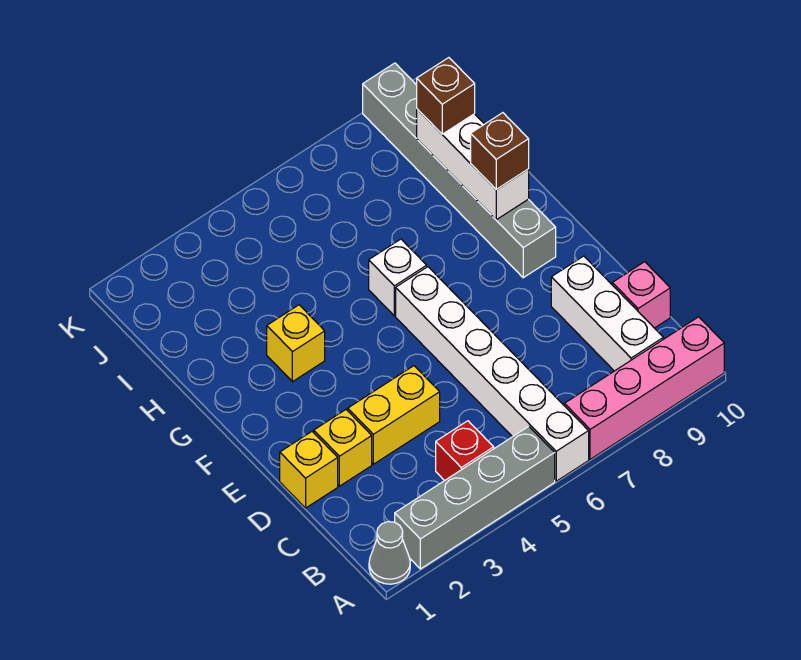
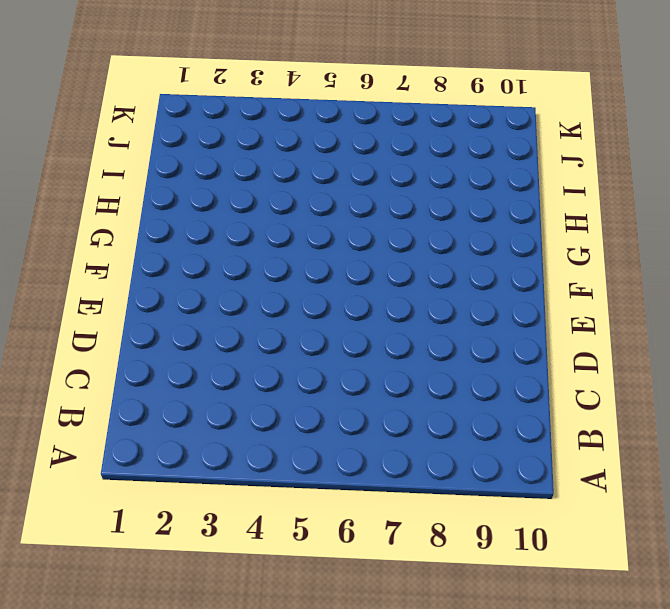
none -> grey cone A1 level 1
none -> grey brick A2:A5 level 1
none -> white brick A6:F6 level 1

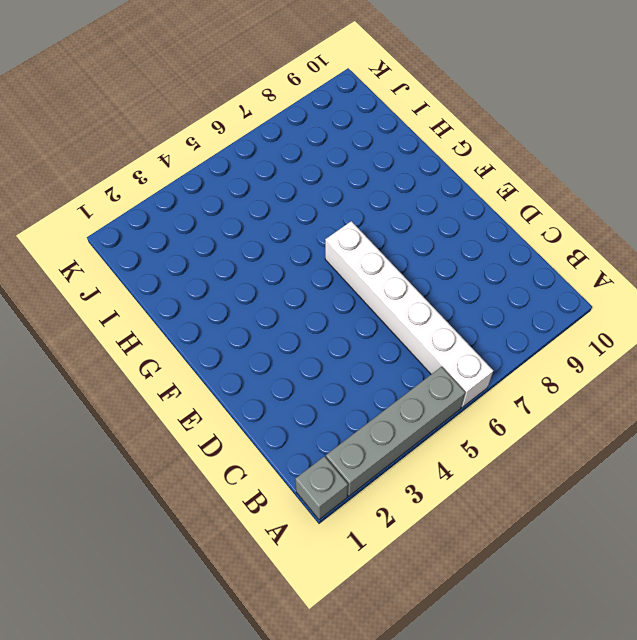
grey brick A1 level 1 -> grey cone A1 level 1
none -> pink brick A7:A10 level 1
none -> red brick B4 level 1
none -> white brick B9:D9 level 1

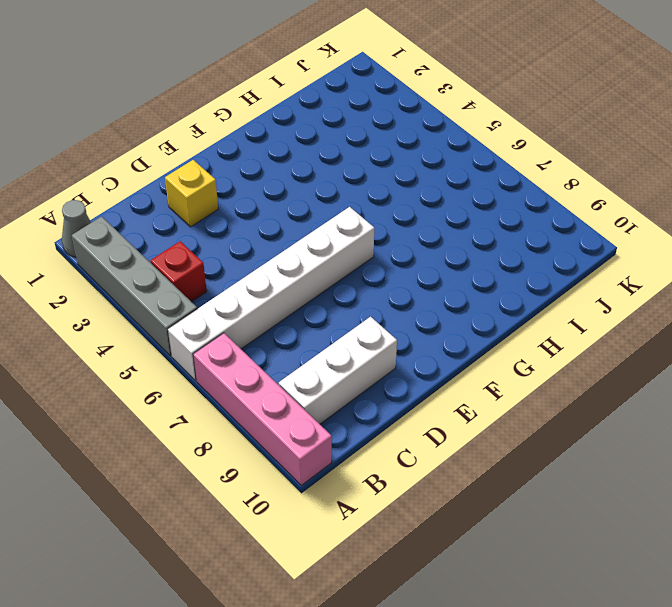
none -> pink brick C10 level 1
none -> yellow brick D1 level 1
none -> yellow brick D3:D4 level 1

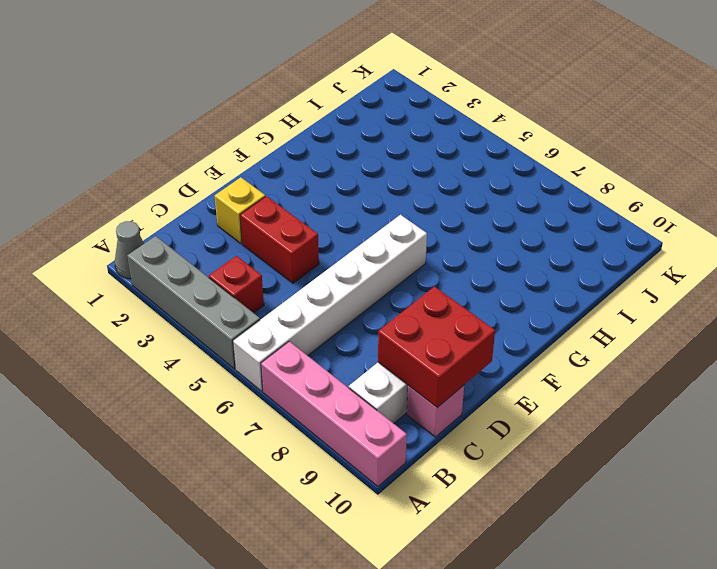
red brick C9:D10 level 2 -> none
red brick D3:D4 level 1 -> yellow brick D3:D4 level 1
none -> yellow brick D1 level 1
none -> grey brick F9:K9 level 1
none -> yellow brick G3 level 1

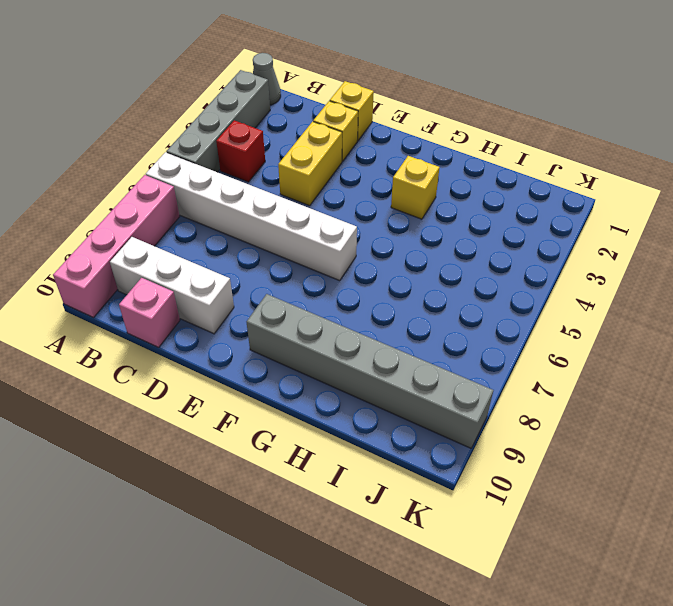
none -> white brick G6 level 1
none -> white brick G9:I9 level 2
none -> brown brick G9 level 3

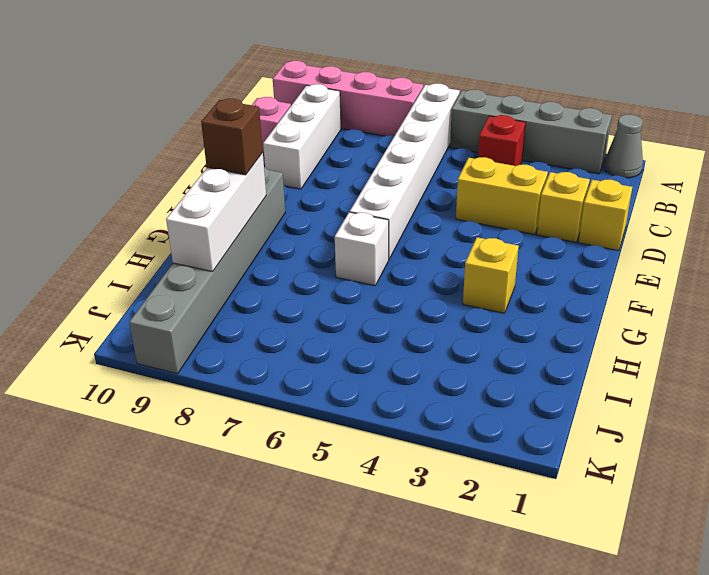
none -> brown brick I9 level 3

